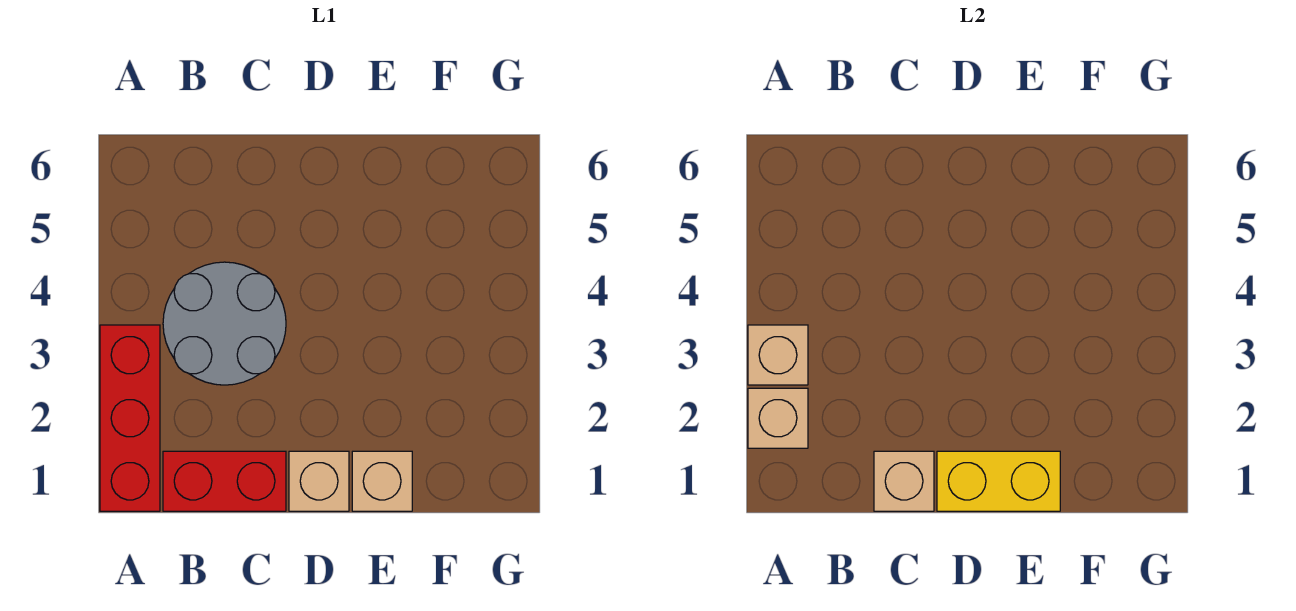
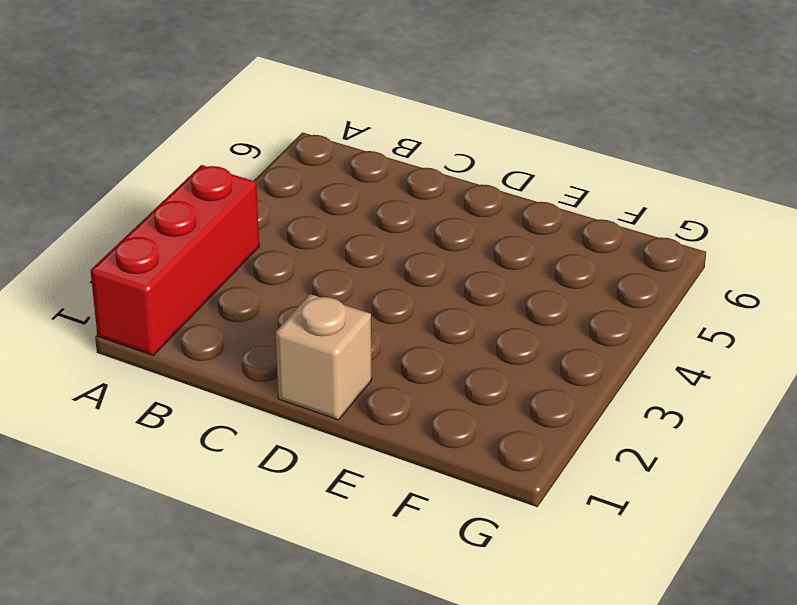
none -> red brick B1:C1 level 1
none -> grey round brick B3:C4 level 1

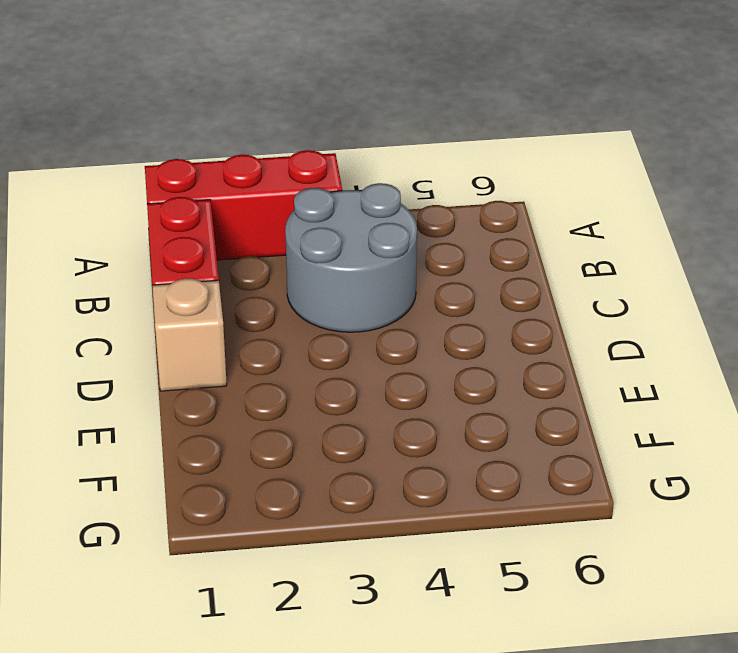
none -> tan brick E1 level 1
none -> tan brick A2 level 2

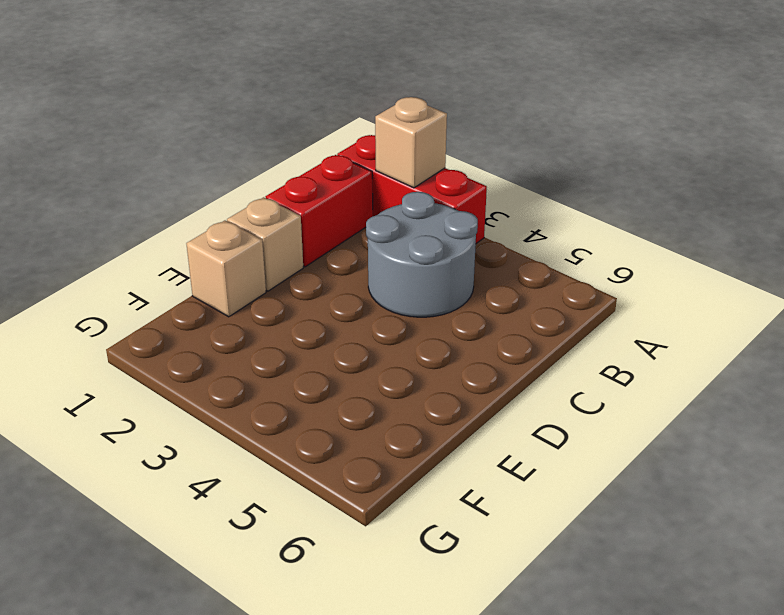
none -> tan brick A3 level 2
none -> tan brick C1 level 2

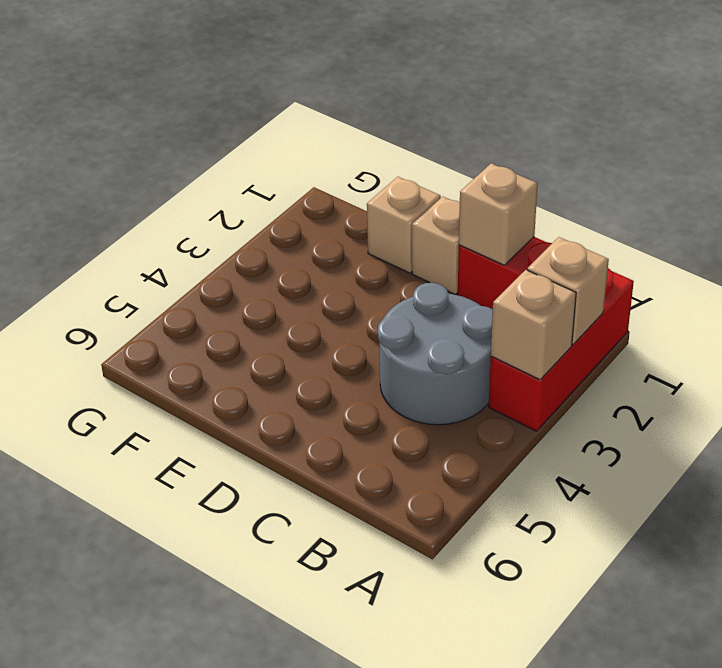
none -> yellow brick D1:E1 level 2

